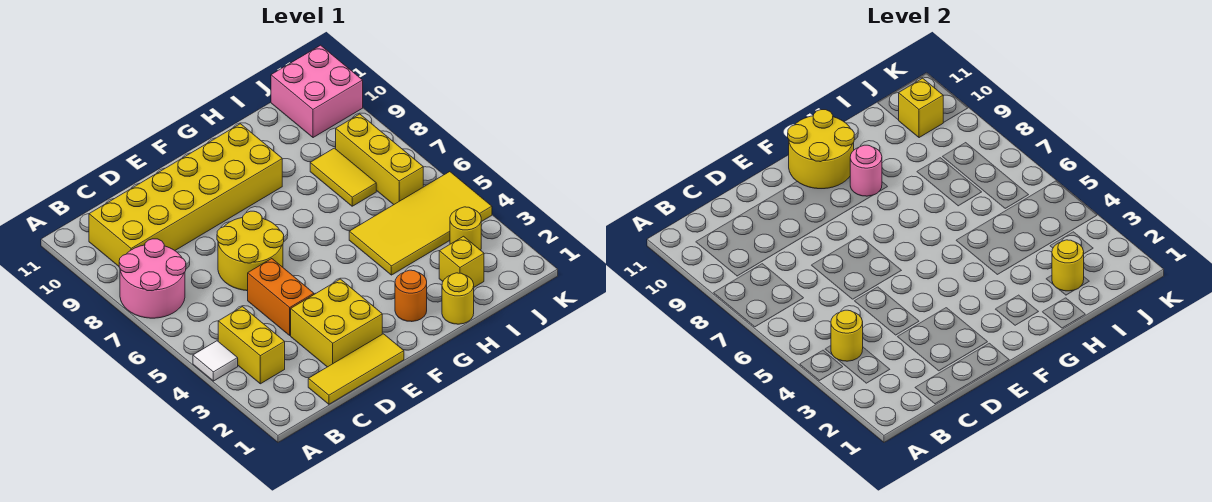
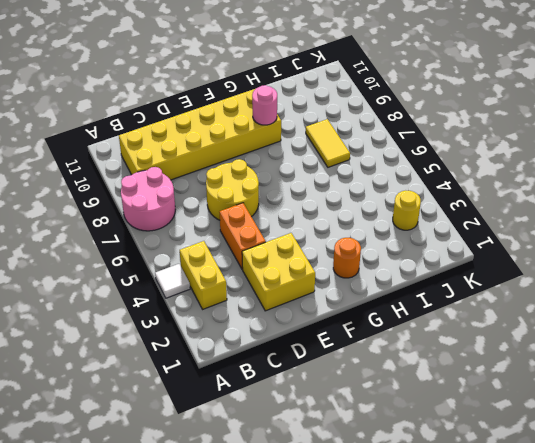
none -> yellow tile C1:E1 level 1
none -> yellow round brick H1 level 1
none -> yellow tile H4:K5 level 1

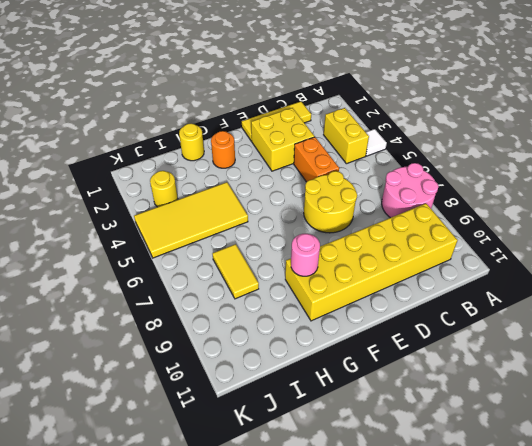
none -> yellow brick I2 level 1
none -> yellow brick J6:J8 level 1
none -> pink brick J10:K11 level 1

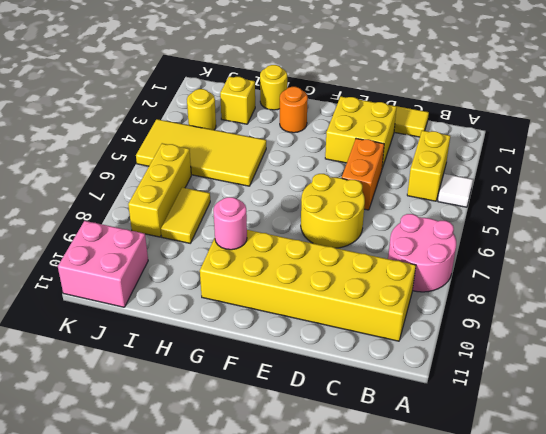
none -> yellow round brick B4 level 2
none -> yellow round brick F10:G11 level 2
none -> yellow round brick I2 level 2

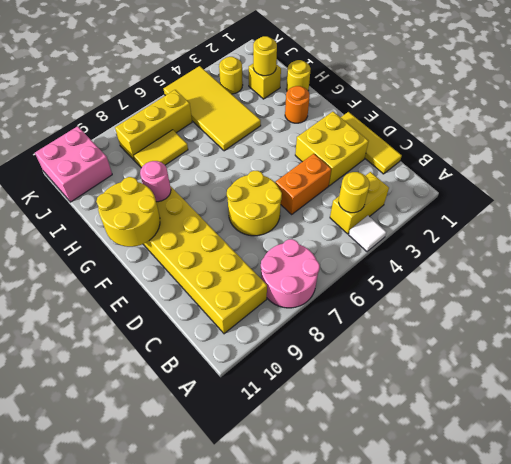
none -> yellow brick J10 level 2

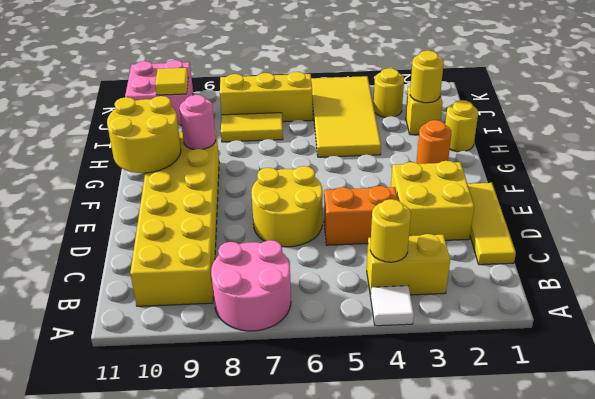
yellow tile J10 level 2 -> yellow brick J10 level 2

